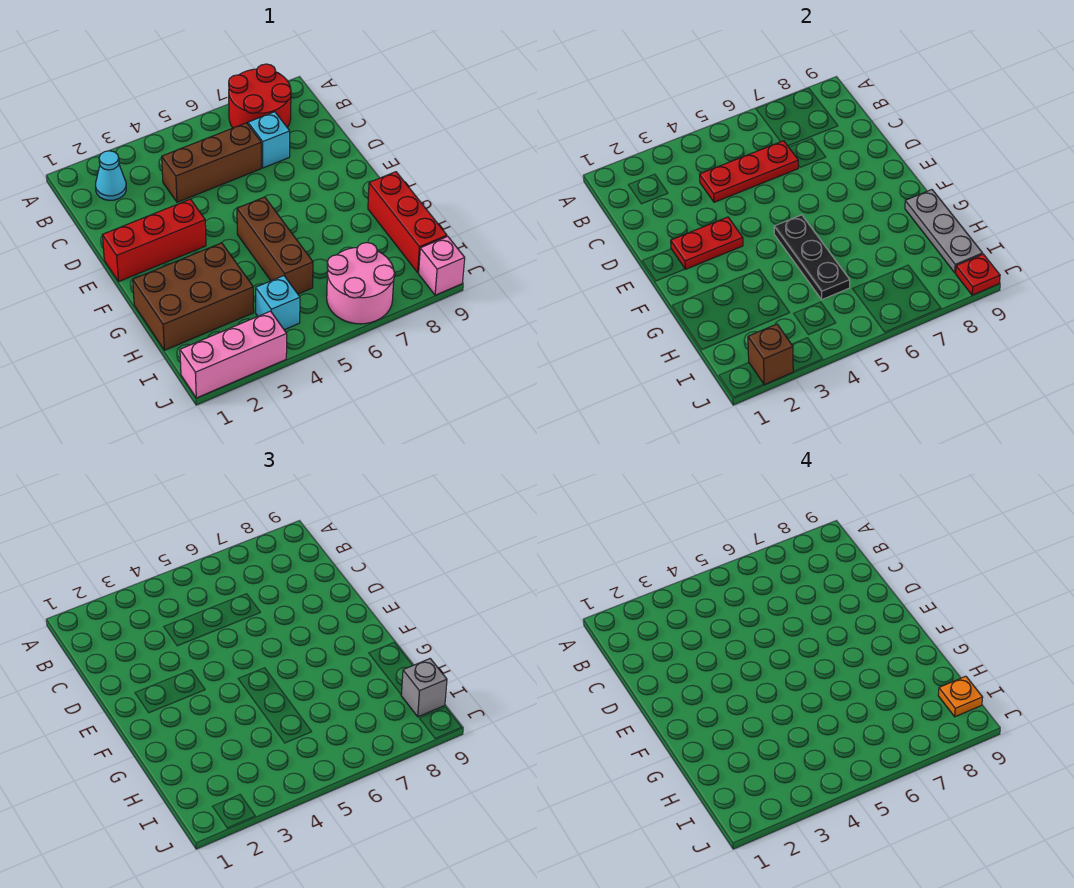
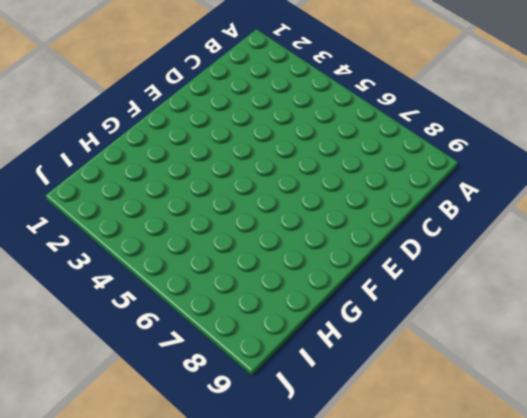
none -> red round brick A7:B8 level 1
none -> cyan cone B2 level 1
none -> brown brick C4:C6 level 1

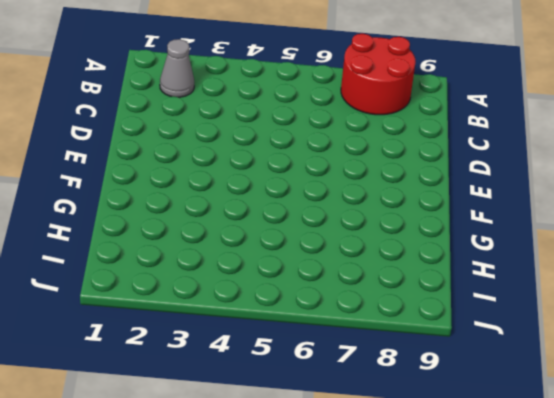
grey cone B2 level 1 -> cyan cone B2 level 1
none -> brown brick C4:C6 level 1
none -> cyan brick C7 level 1
none -> red brick E1:E3 level 1

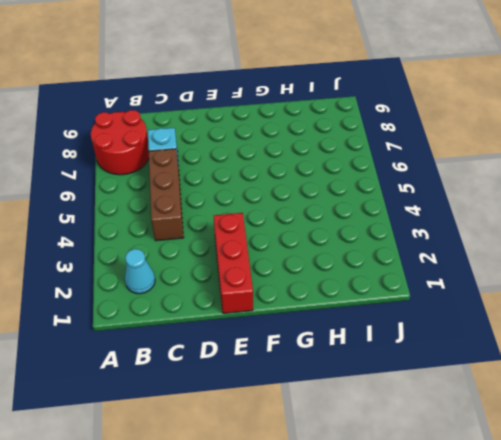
none -> brown brick F5:H5 level 1
none -> brown brick G1:H3 level 1
none -> red brick G9:I9 level 1

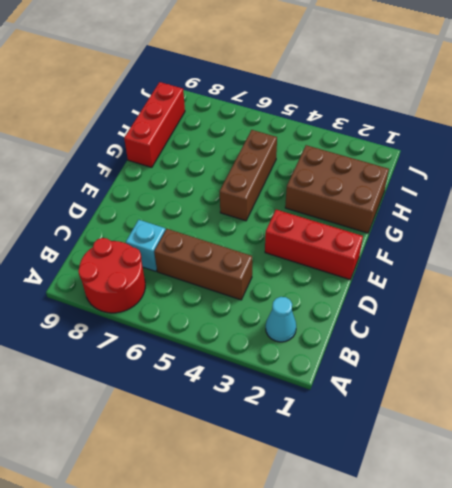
none -> cyan brick I4 level 1
none -> pink round brick I6:J7 level 1
none -> pink brick J1:J3 level 1

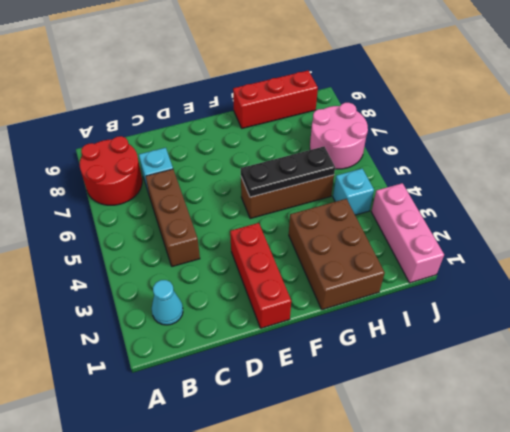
none -> pink brick J9 level 1
none -> red plate C4:C6 level 2
none -> red plate E2:E3 level 2

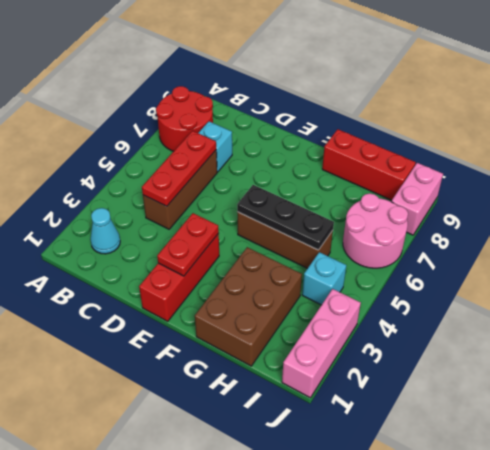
pink brick J8:J9 level 1 -> pink brick J9 level 1
none -> grey plate G9:I9 level 2
none -> brown brick J2 level 2
none -> red plate J9 level 2

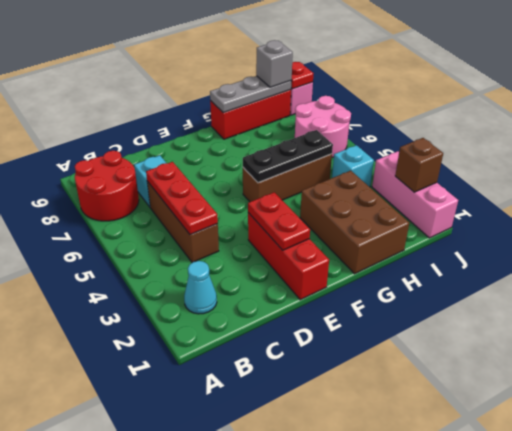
none -> orange plate I9 level 4

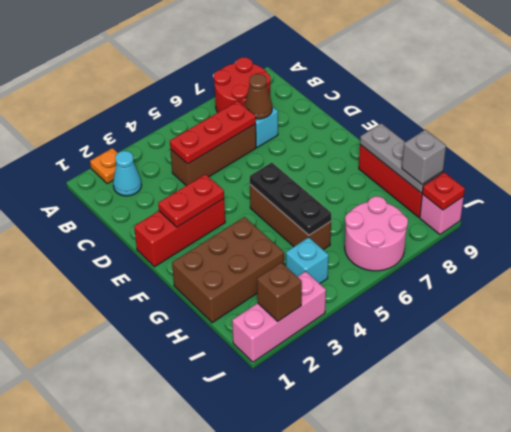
orange plate A2 level 1 -> orange plate I9 level 4
brown cone C7 level 2 -> none

